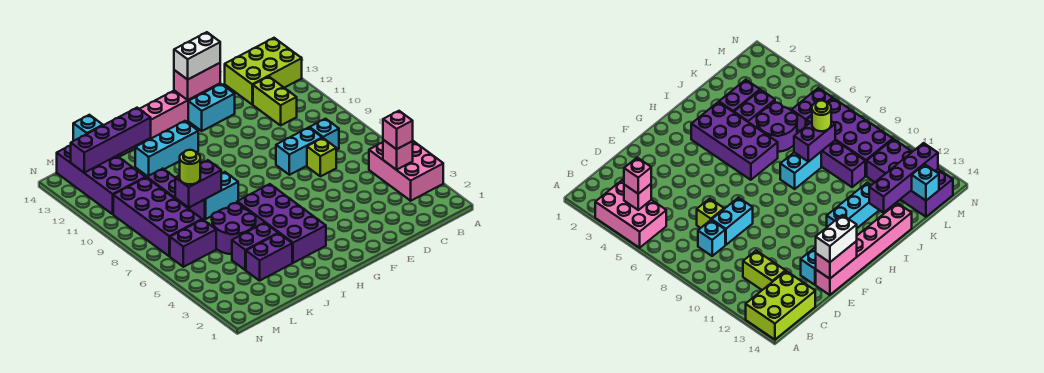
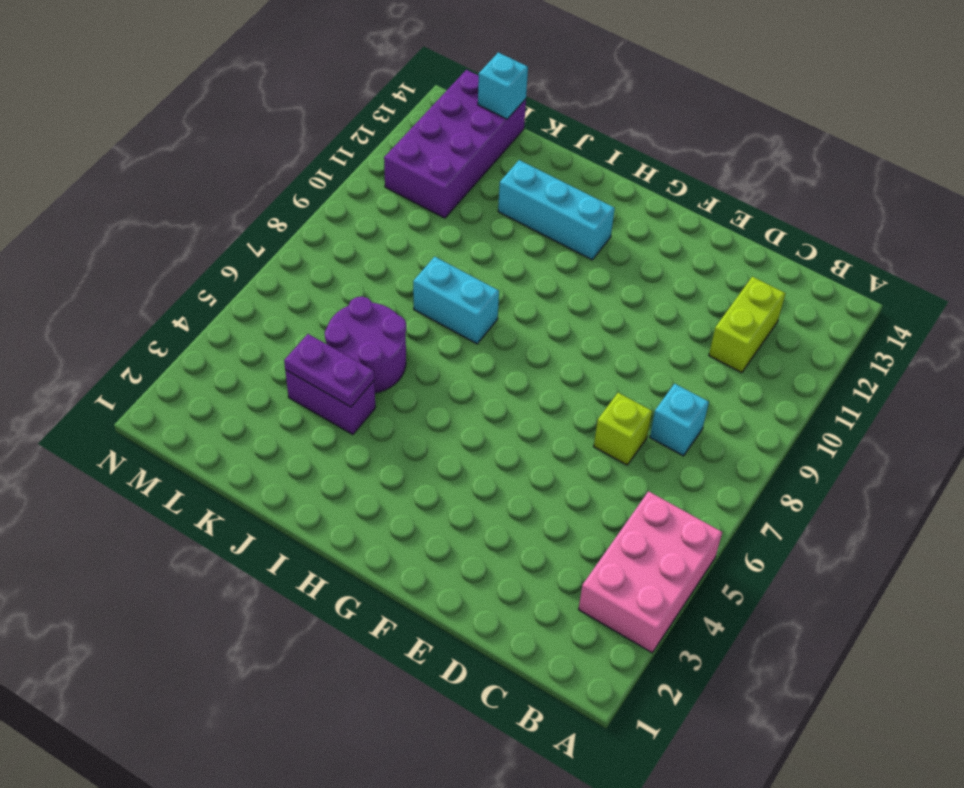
purple plate J4:K4 level 2 -> none
none -> lime brick A13:C14 level 1
none -> cyan brick D8:E8 level 1
none -> cyan brick E13:F13 level 1

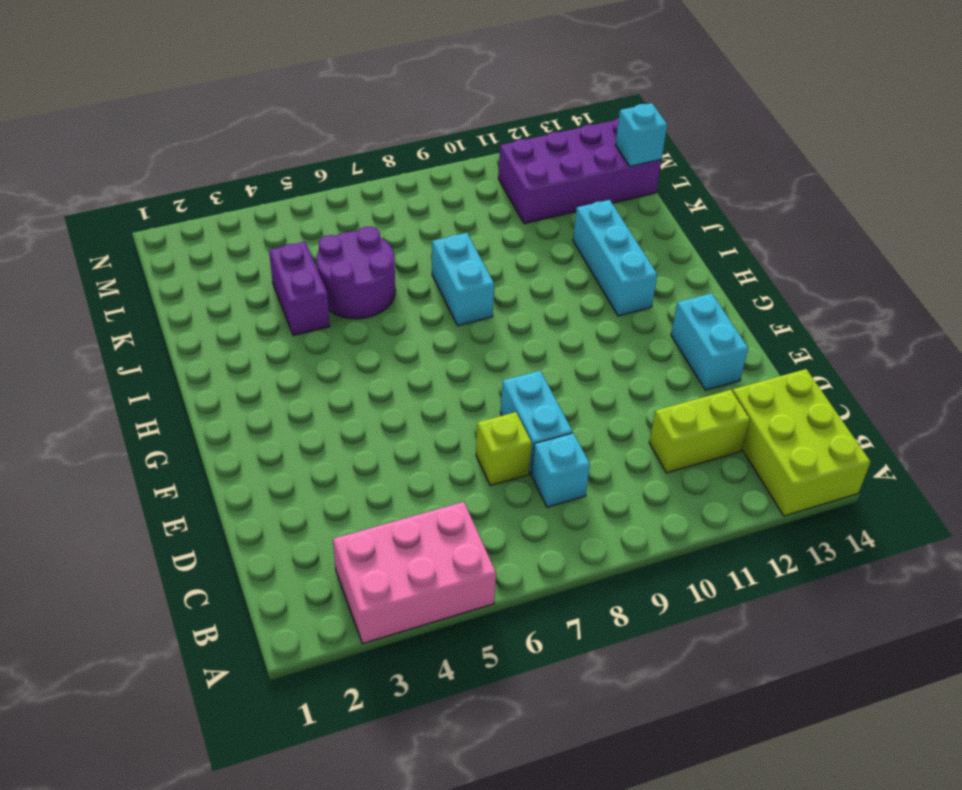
none -> pink brick E14:J14 level 1
none -> purple brick H3:I6 level 1
none -> purple brick J3:K3 level 1

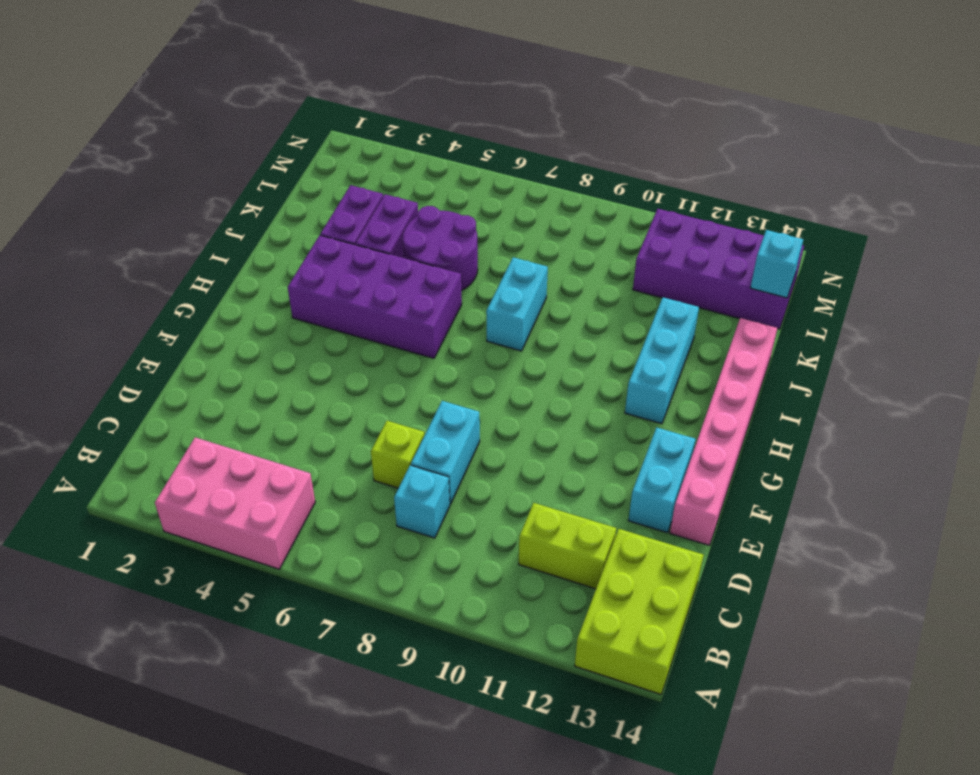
none -> purple brick K8:K10 level 1
none -> purple brick L6:M6 level 1
none -> purple brick L7:M10 level 1

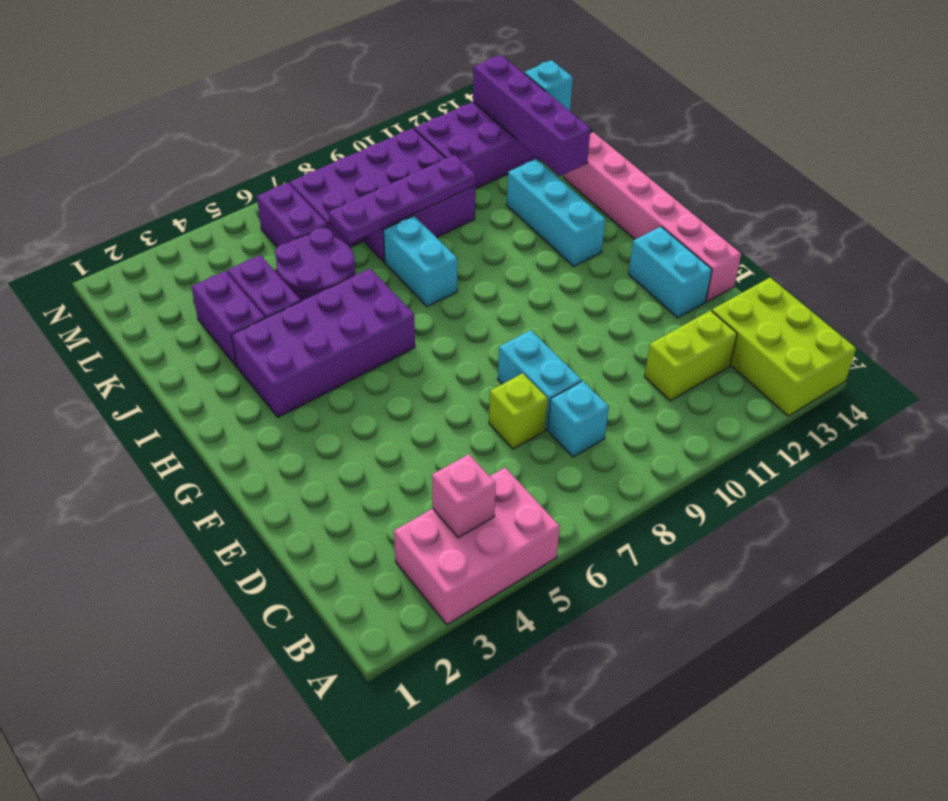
purple plate K7:K10 level 2 -> purple brick J8:K8 level 2
none -> pink brick E14:F14 level 2
none -> pink brick B4 level 3
none -> white brick E14:F14 level 3

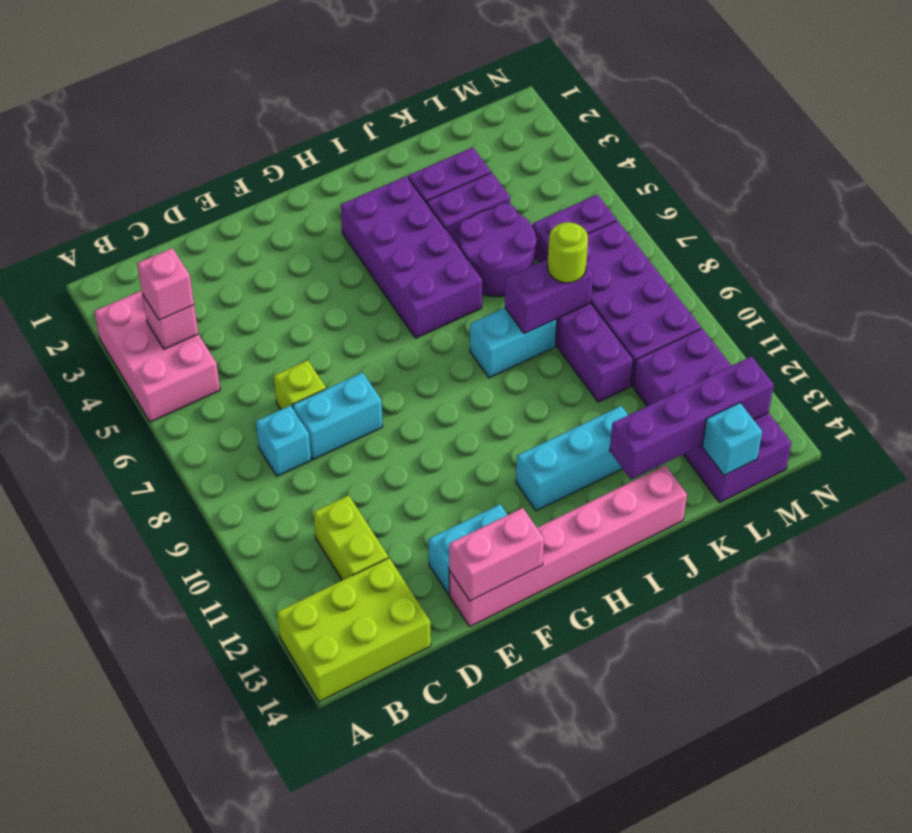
none -> white brick E14:F14 level 3

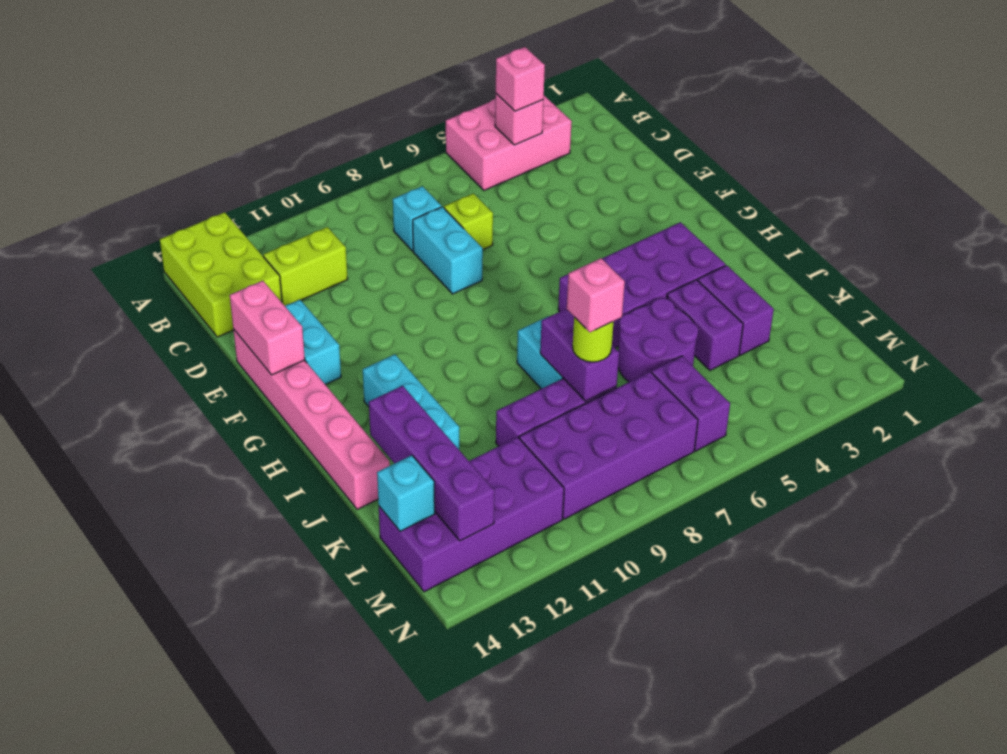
pink brick K8 level 4 -> none
none -> white brick E14:F14 level 3

